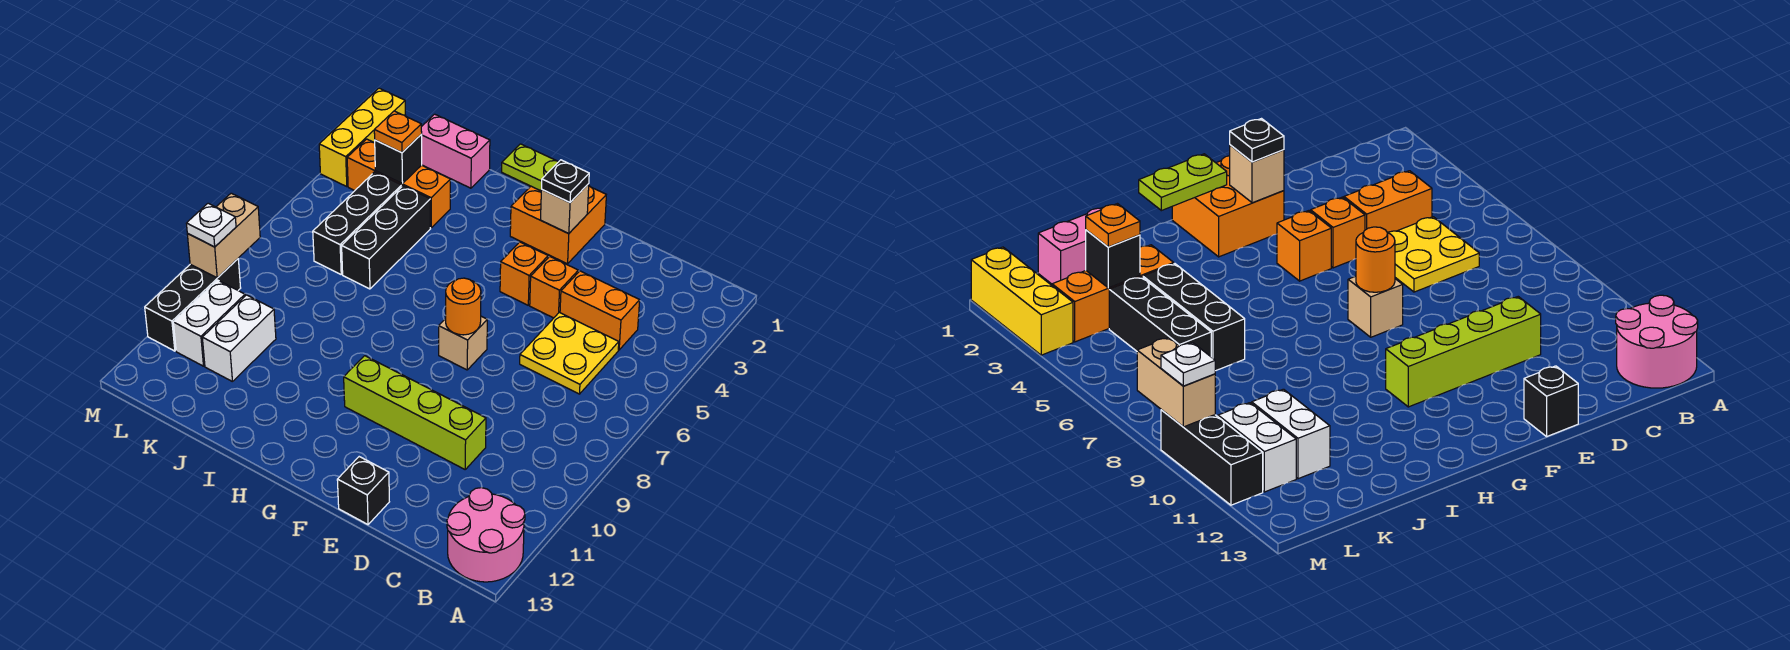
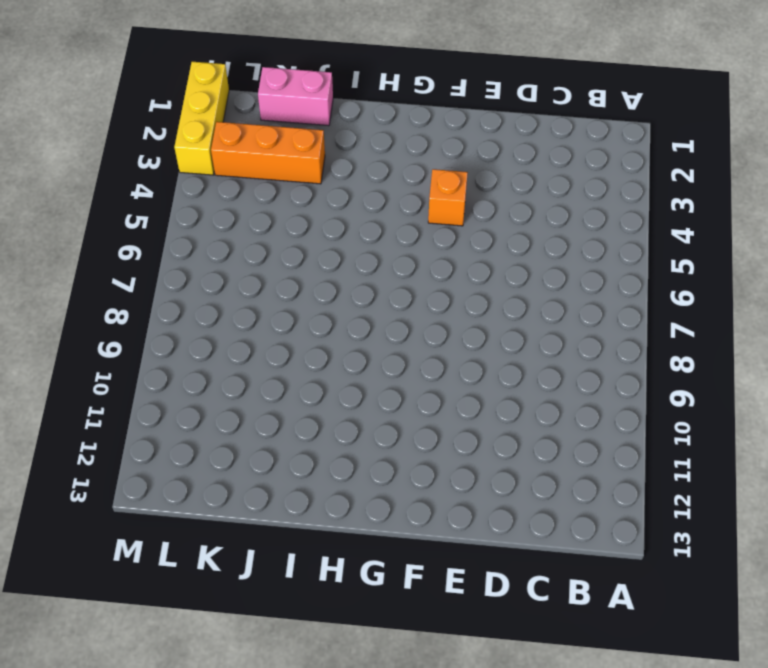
none -> pink round brick A12:B13 level 1
none -> orange brick C4:D4 level 1
none -> yellow plate C5:D6 level 1

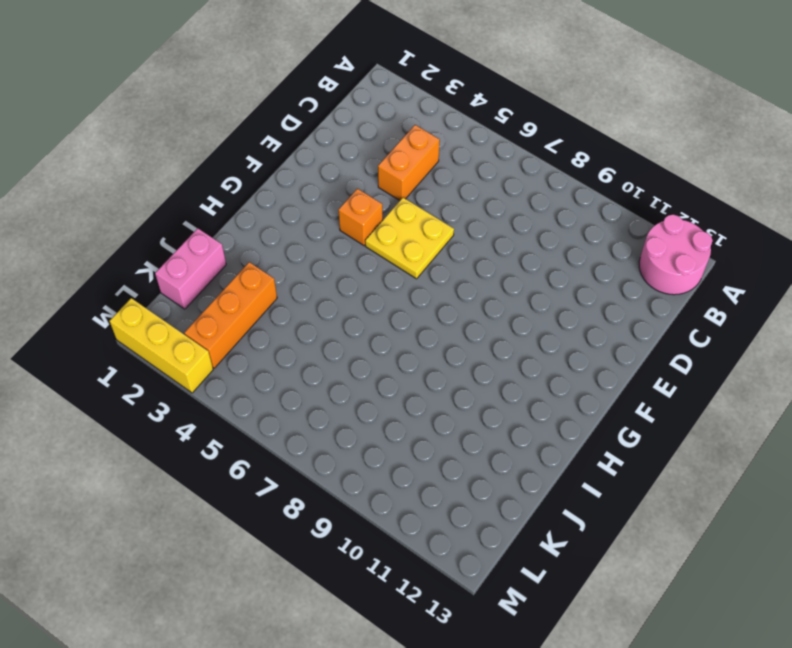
yellow plate E5:F6 level 1 -> yellow plate C5:D6 level 1
none -> lime brick D10:G10 level 1
none -> orange brick E4 level 1
none -> black brick E13 level 1

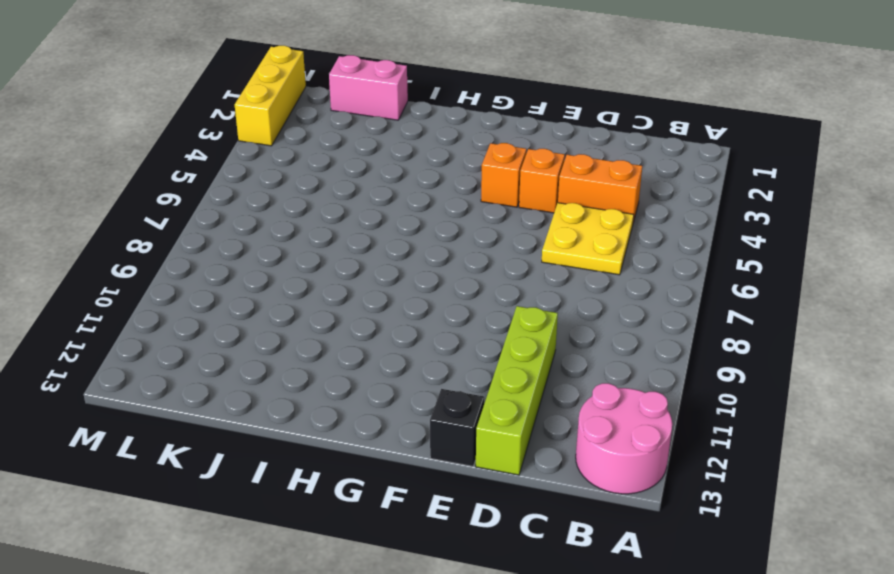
lime brick D10:D13 level 1 -> lime brick D10:G10 level 1
none -> orange brick F1:G2 level 1
none -> tan brick F7 level 1
none -> orange brick J3:L3 level 1

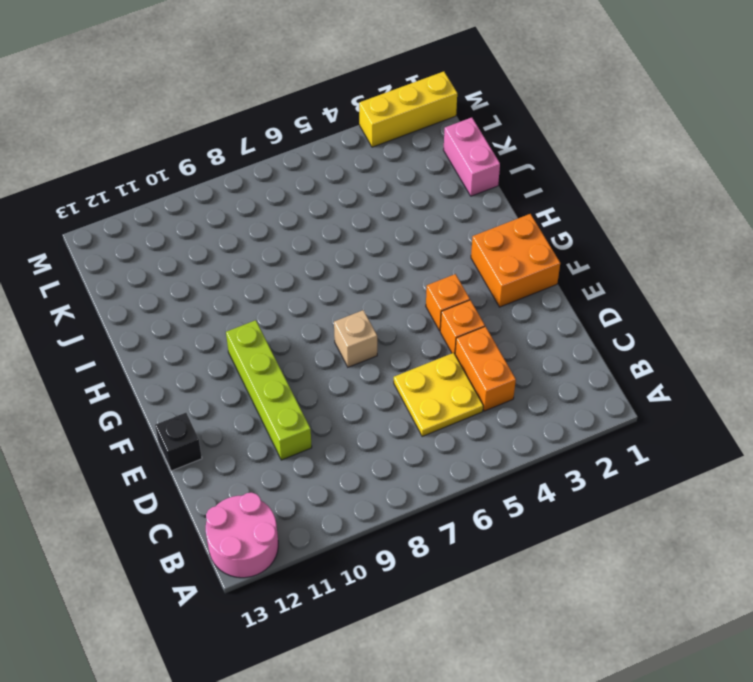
none -> orange brick J3:L3 level 1
none -> black brick J4:J6 level 1
none -> black brick K4:K6 level 1

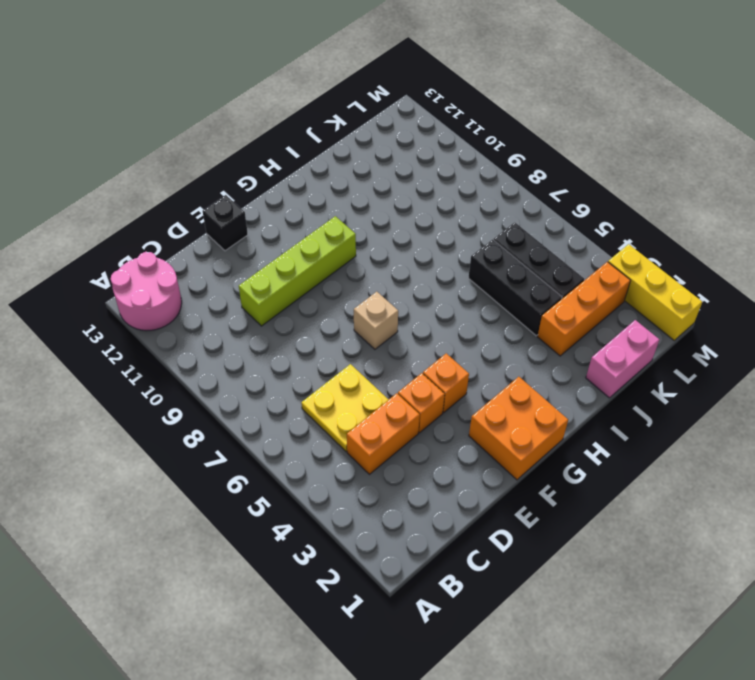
none -> white brick K10:K11 level 1
none -> white brick L10:L11 level 1
none -> black brick M9:M11 level 1

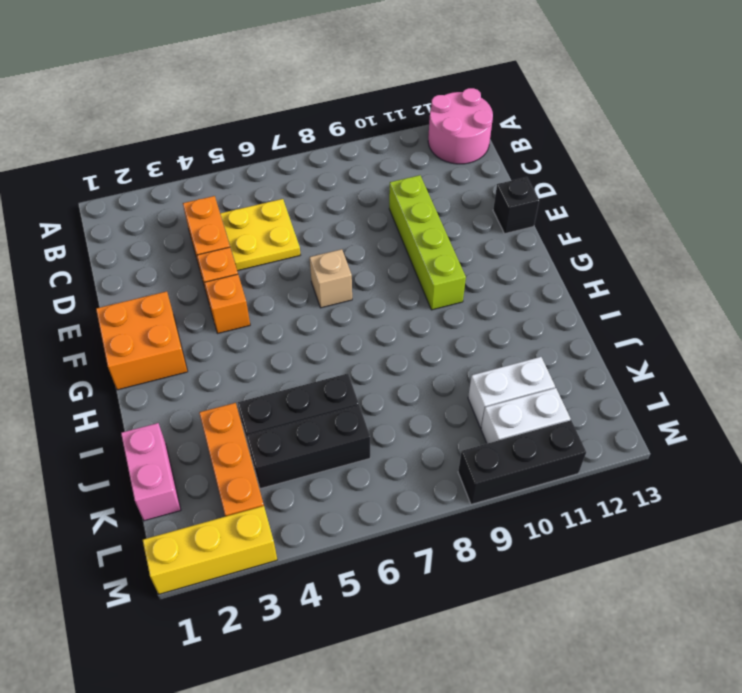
none -> tan brick F2 level 2
none -> orange round brick F7 level 2
none -> lime plate G1:H1 level 2

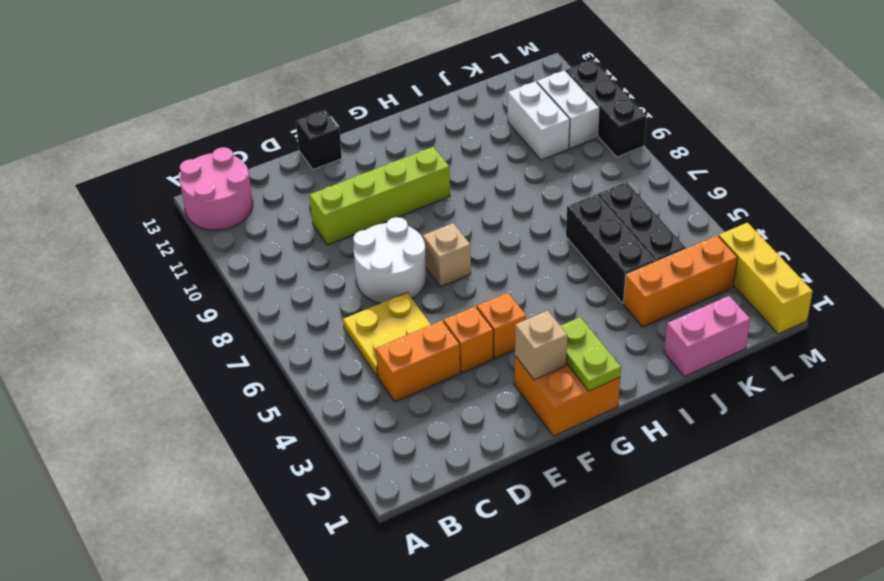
white round brick D7:E8 level 1 -> none
lime plate G1:G2 level 2 -> lime plate G1:H1 level 2
none -> orange round brick F7 level 2
none -> black brick K3 level 2
none -> tan brick M8:M9 level 2

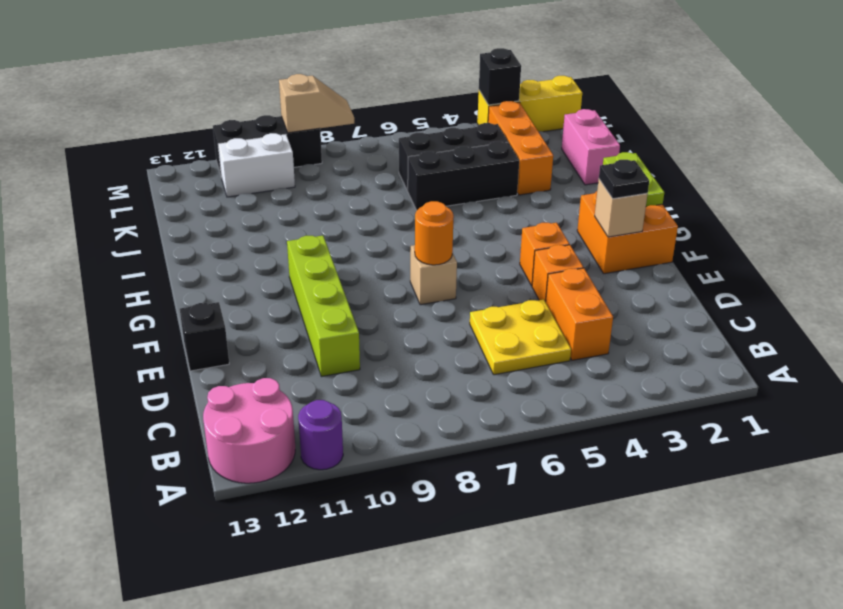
purple round brick A11 level 1 -> none
black brick M3 level 2 -> black brick K3 level 2
tan slope M8:M9 level 2 top 9 -> tan brick M8:M9 level 2
none -> white brick K10:K11 level 1
none -> orange plate K3 level 3
none -> white plate M9 level 3

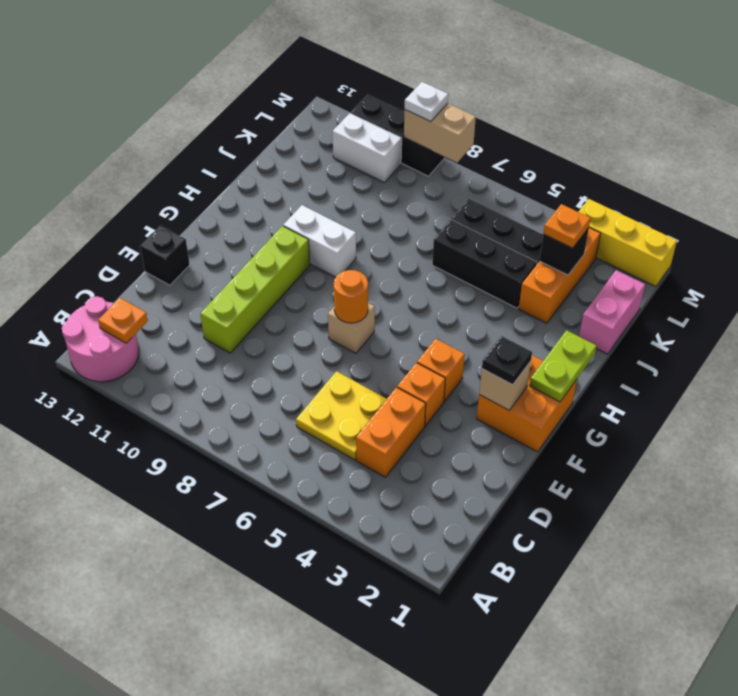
orange plate B12 level 2 -> none
white brick H9:H10 level 1 -> white brick K10:K11 level 1

